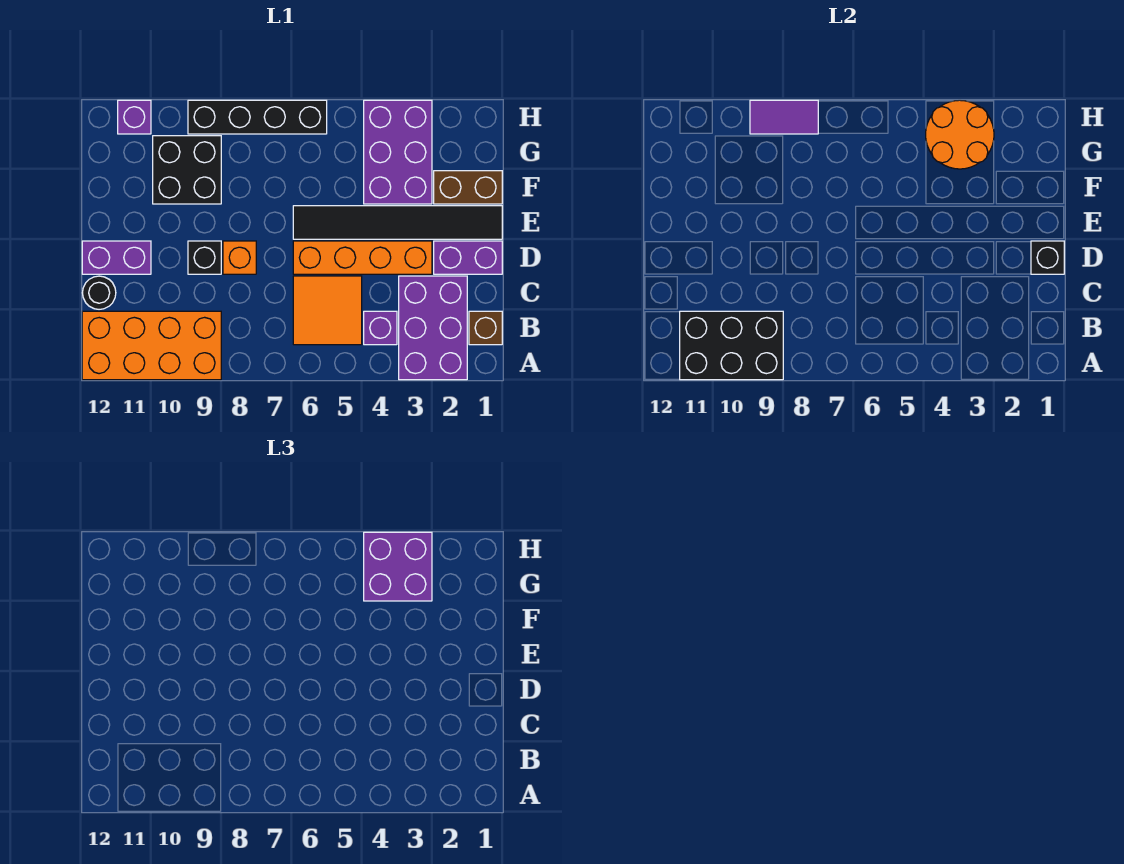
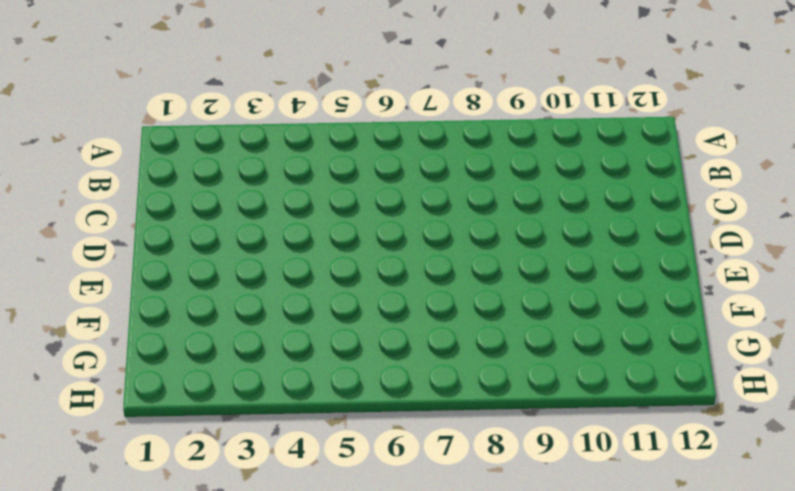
none -> purple brick A2:C3 level 1
none -> orange brick A9:B12 level 1
none -> brown brick B1 level 1

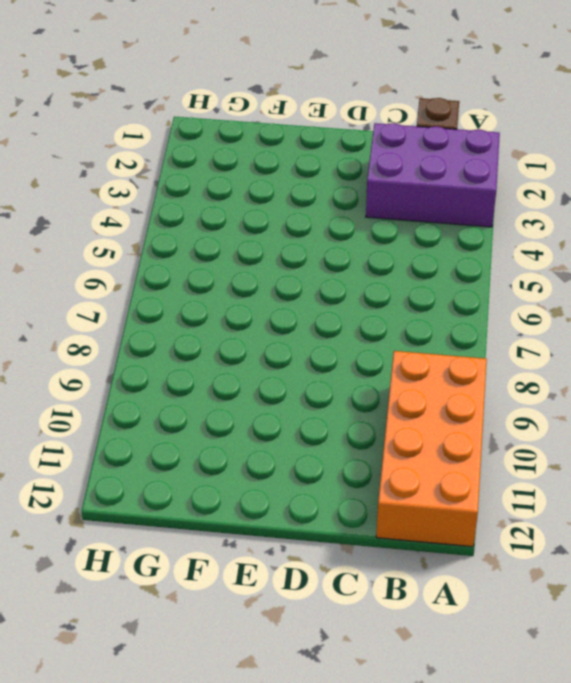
none -> purple brick B4 level 1
none -> orange tile B5:C6 level 1
none -> black round brick C12 level 1

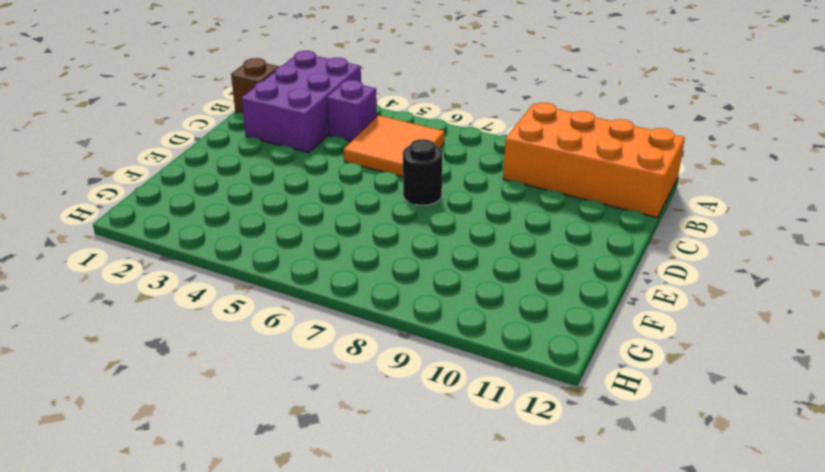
black round brick D7 level 1 -> black round brick C12 level 1
none -> purple brick D1:D2 level 1
none -> orange brick D3:D6 level 1
none -> orange brick D8 level 1

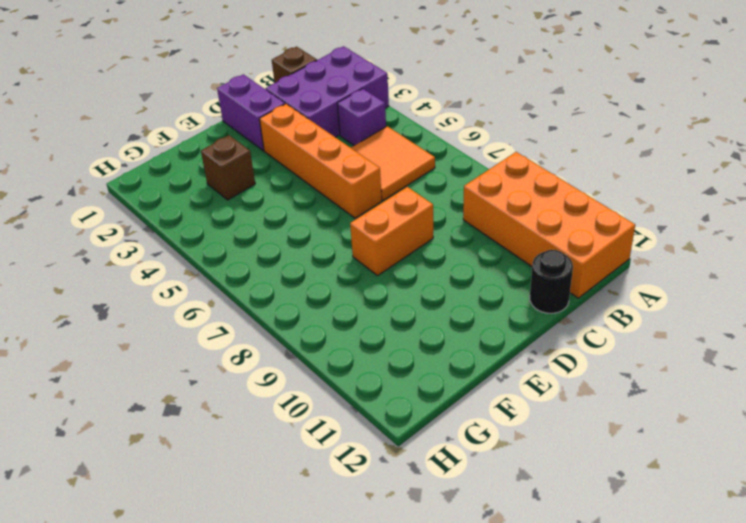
orange brick D8:E8 level 1 -> orange brick D8 level 1
brown brick F3 level 1 -> purple brick F3:H4 level 1
none -> black brick D9 level 1
none -> purple brick D11:D12 level 1
none -> black tile E1:E6 level 1

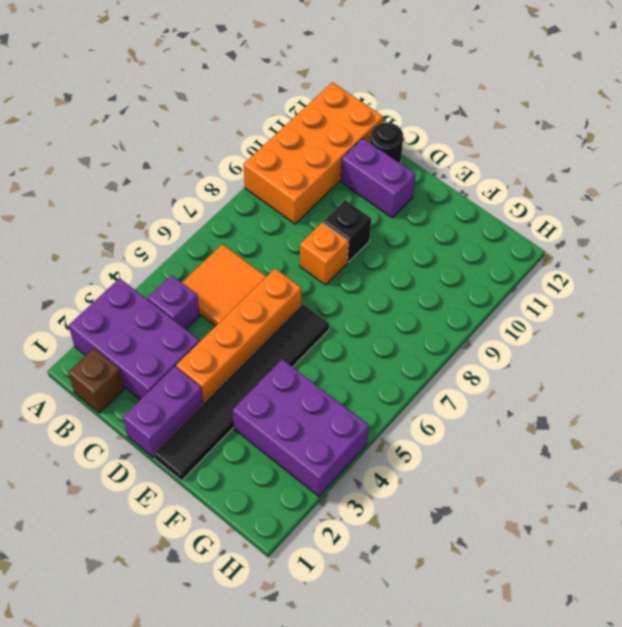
purple brick C11:D11 level 1 -> purple brick D11:D12 level 1
none -> brown brick F1:F2 level 1
none -> black brick F9:G10 level 1
none -> black brick H6:H9 level 1

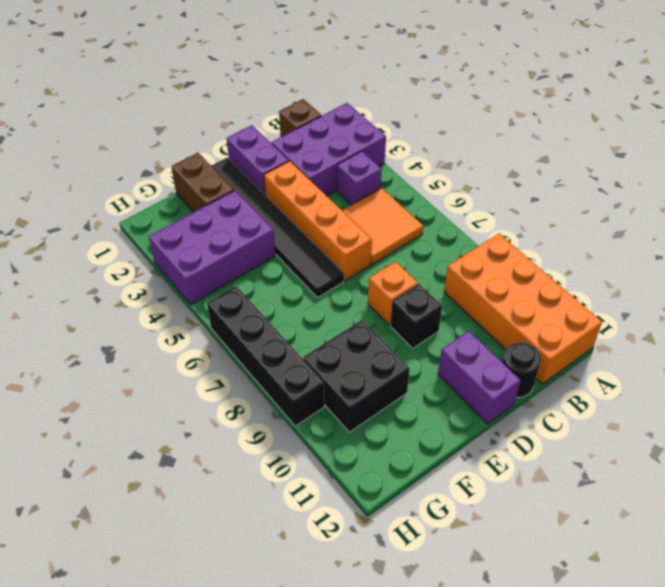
none -> purple brick H11 level 1
none -> black brick A9:B11 level 2
none -> black brick D1 level 2

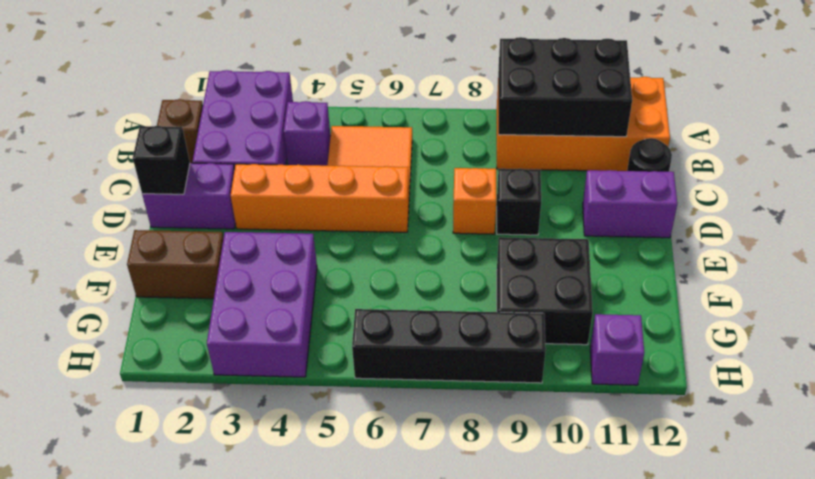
none -> black tile E1:E6 level 1
none -> orange round brick G3:H4 level 2
none -> purple tile H8:H9 level 2

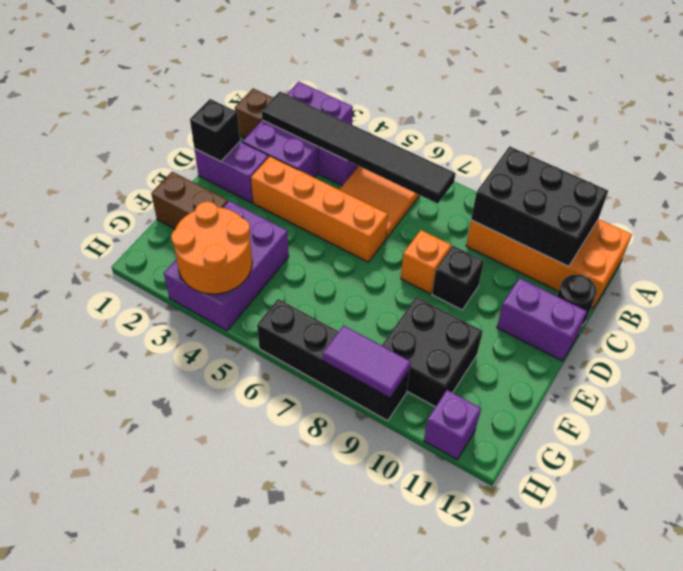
black tile B2:B7 level 2 -> black tile E1:E6 level 1
none -> purple brick G3:H4 level 3

